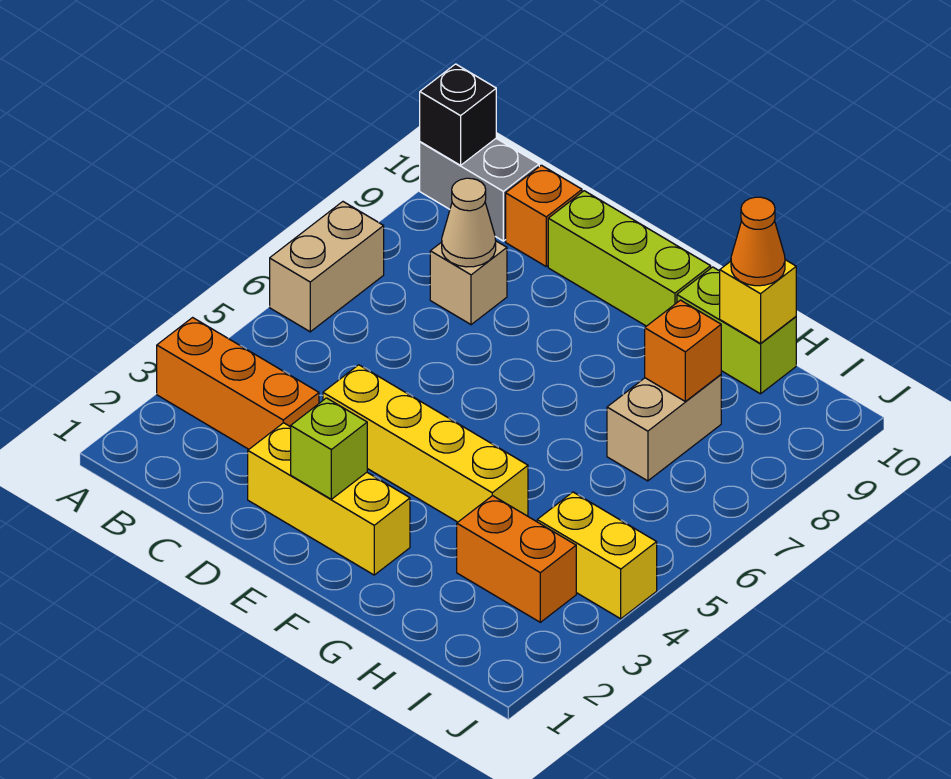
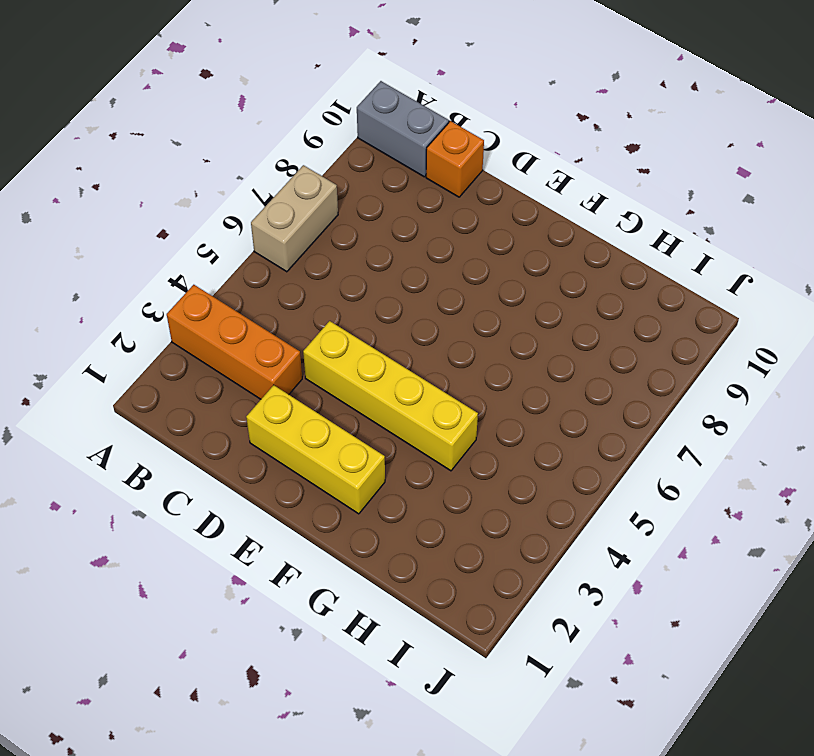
none -> tan brick C8 level 1
none -> lime brick D10:F10 level 1
none -> lime brick G10:H10 level 1

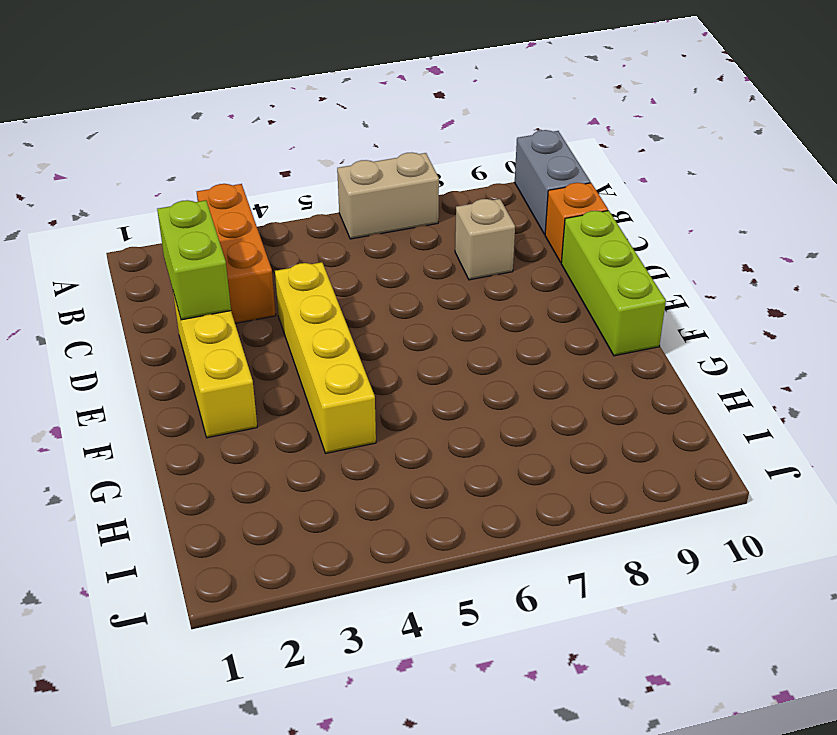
lime brick C2:D2 level 2 -> lime brick G10:H10 level 1
none -> orange brick H3:I3 level 1
none -> tan brick H7:H8 level 1
none -> yellow brick I4:J4 level 1

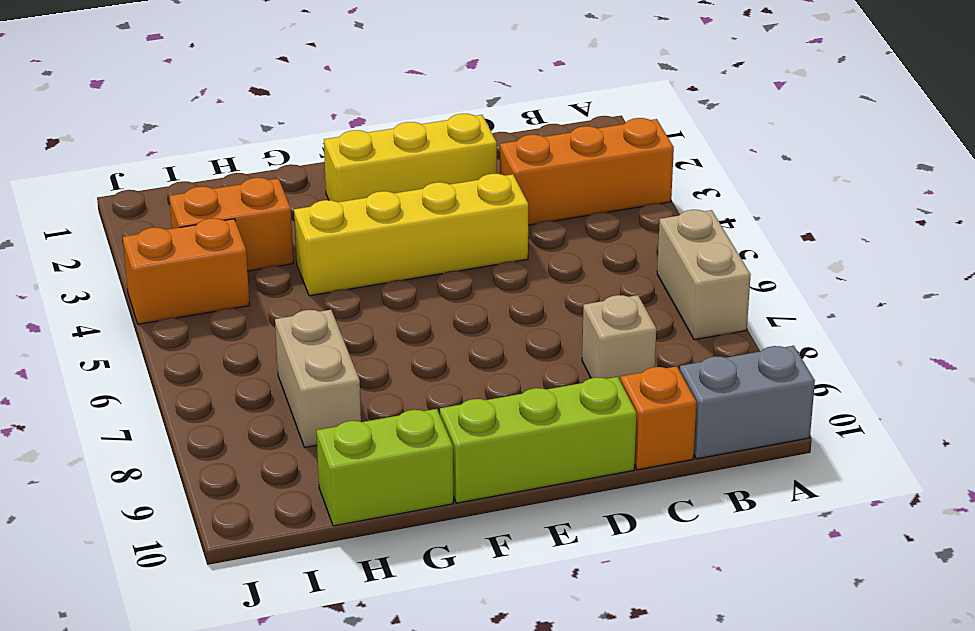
orange brick I4:J4 level 1 -> yellow brick I4:J4 level 1
none -> black brick A10 level 2
none -> tan cone C8 level 2
none -> lime brick E2 level 2

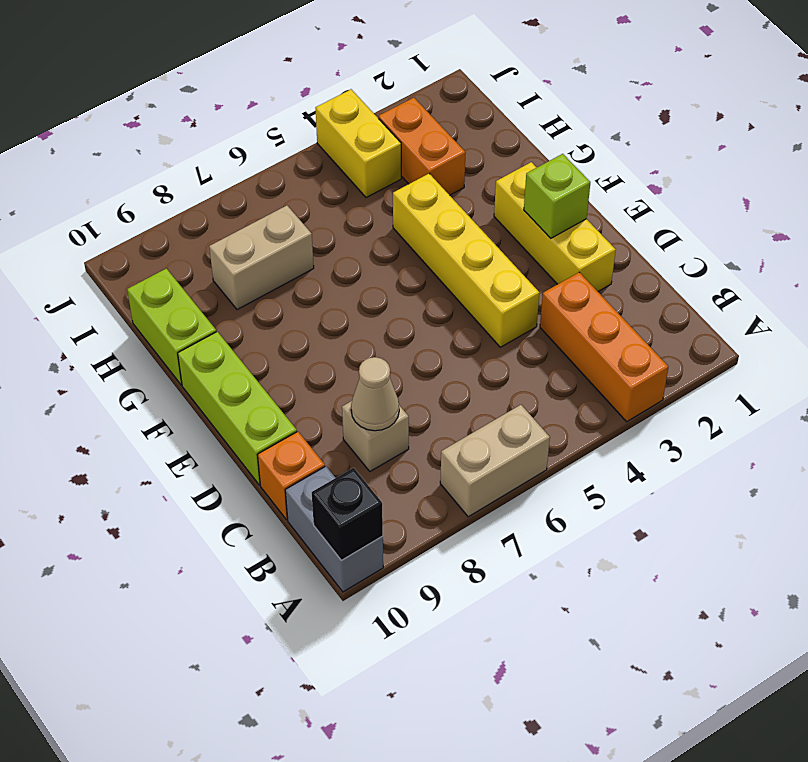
none -> orange brick H8 level 2
none -> yellow brick H10 level 2
none -> orange cone H10 level 3

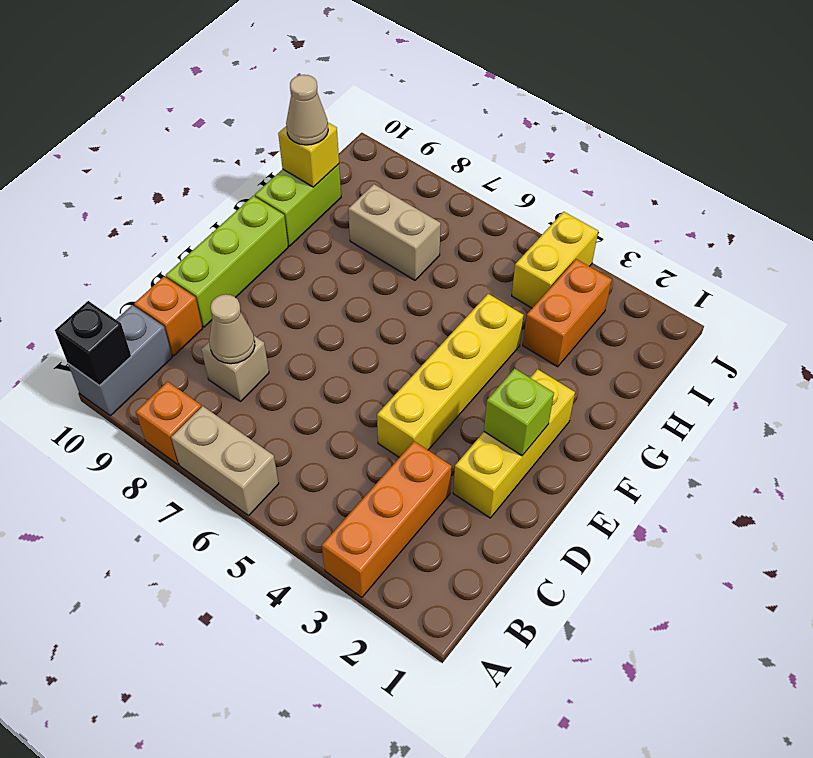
orange brick A8 level 1 -> orange brick H8 level 2
tan cone H10 level 3 -> orange cone H10 level 3

